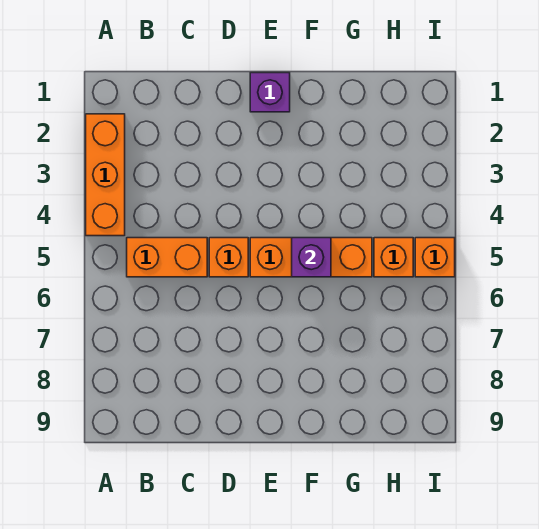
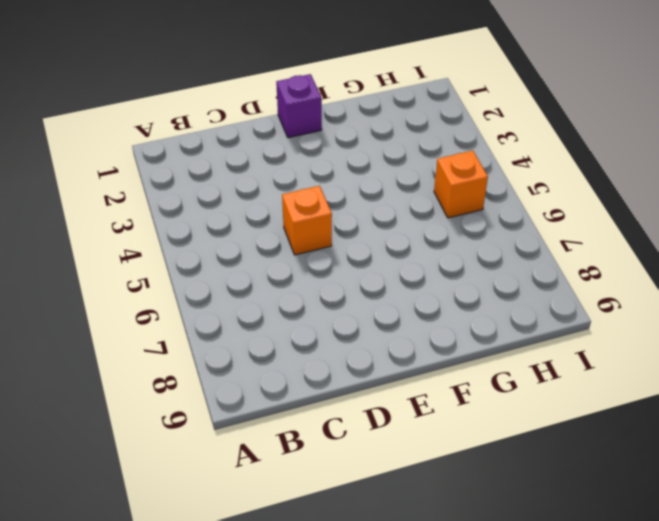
none -> orange brick A2:A4 level 1
none -> orange brick B5:C5 level 1

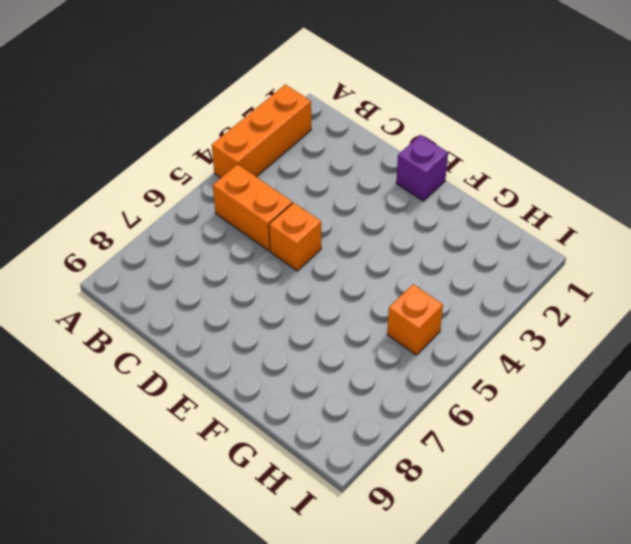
none -> orange brick E5:G5 level 1
none -> orange brick I5 level 1

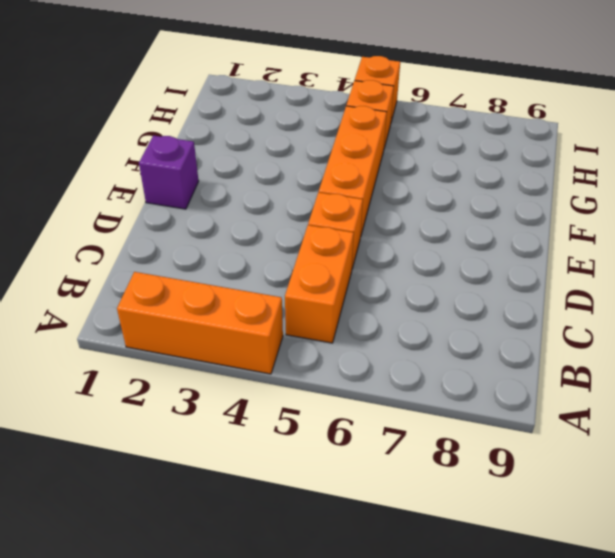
none -> purple brick F5 level 2

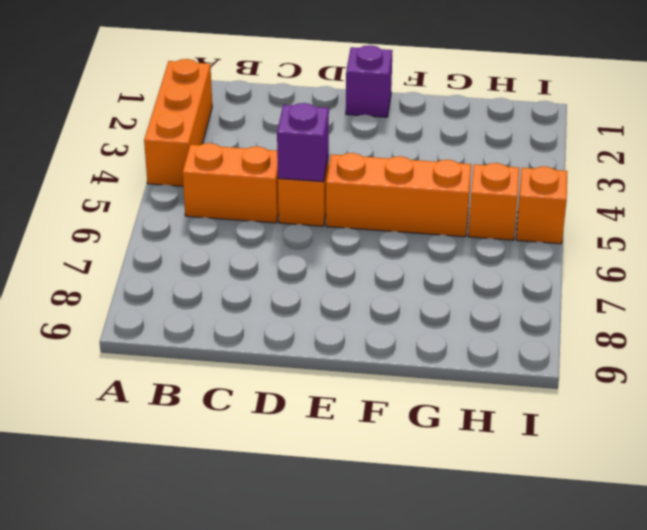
purple brick D5 level 2 -> purple brick F5 level 2

